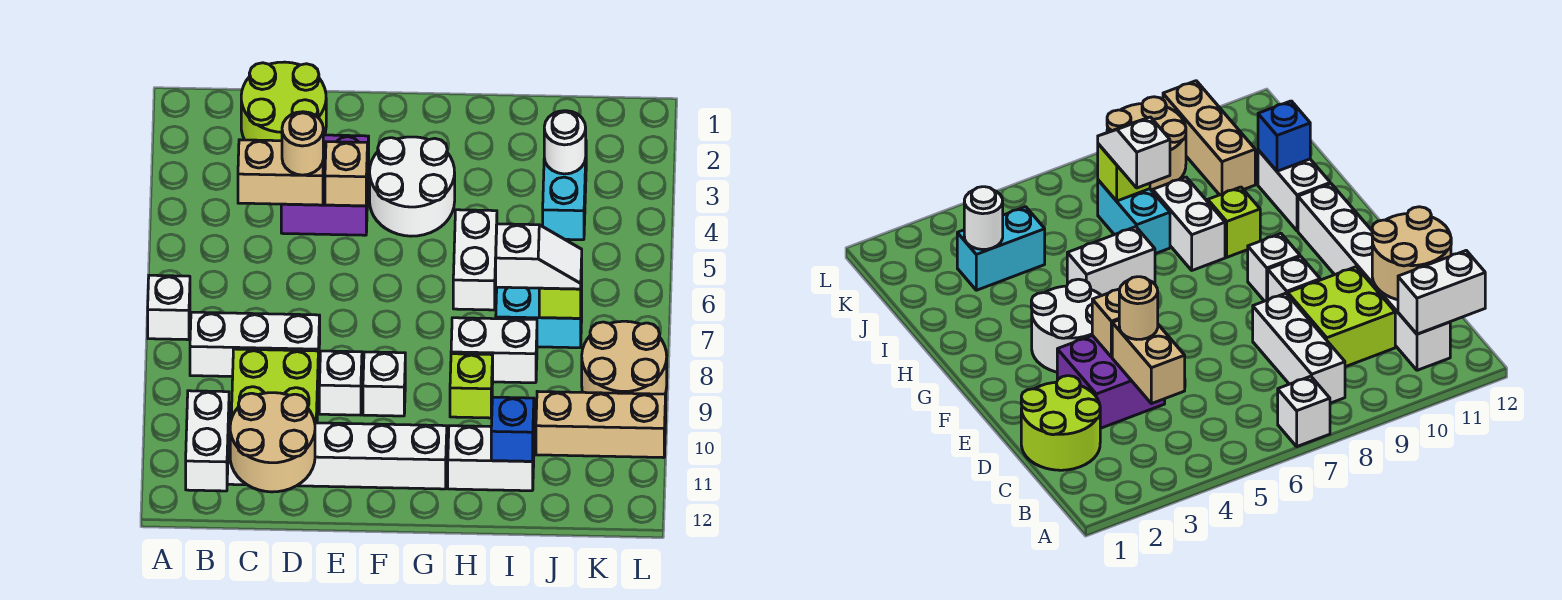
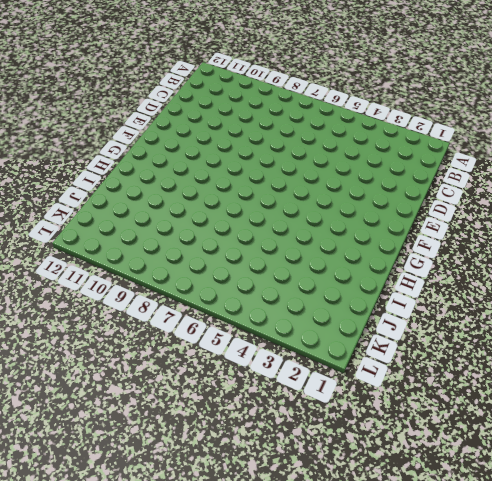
none -> white brick A7 level 1
none -> white brick B8:D8 level 1
none -> white brick B11:G11 level 1

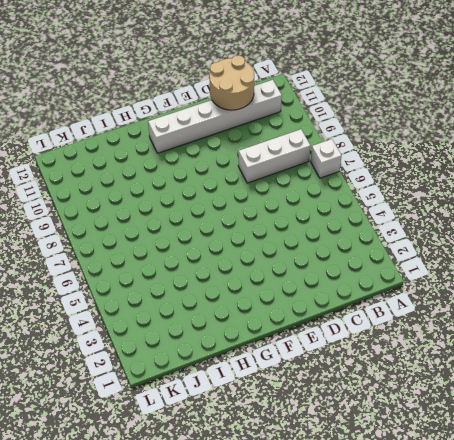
none -> lime round brick C1:D2 level 1
none -> lime brick C9:D10 level 1
none -> purple brick D3:E4 level 1

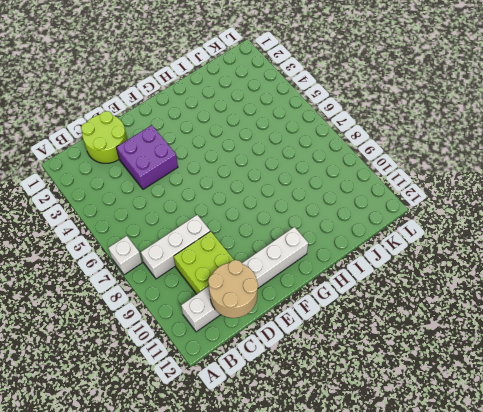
none -> white brick E9 level 1
none -> white round brick F3:G4 level 1
none -> white brick F9 level 1

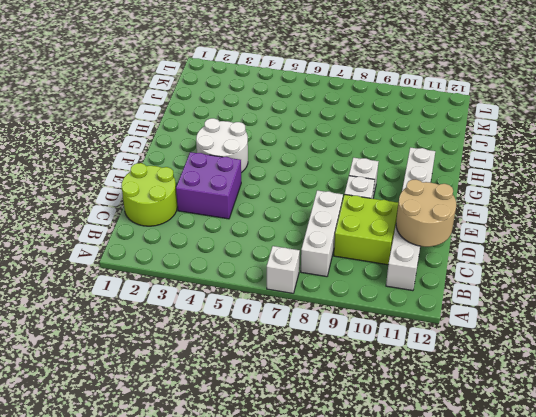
none -> white brick H5:H6 level 1
none -> white brick H8:I8 level 1
none -> lime brick H9 level 1

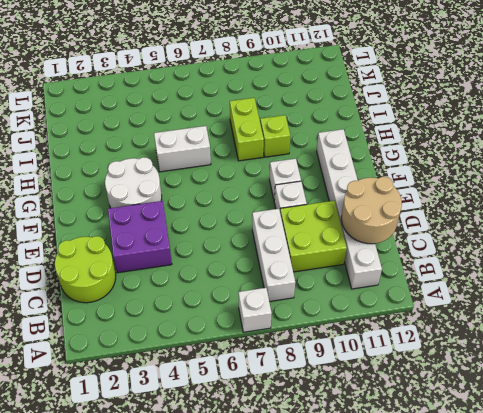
lime brick H8:I8 level 1 -> white brick H8:I8 level 1
none -> white brick H11:I11 level 1
none -> cyan brick I7:J7 level 1
none -> cyan brick J3:J4 level 1

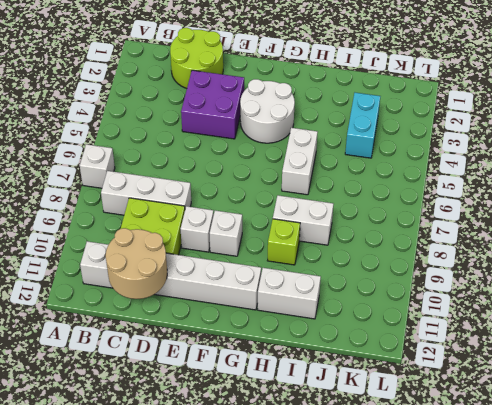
none -> cyan brick I7:J7 level 1
none -> tan brick J10:L10 level 1
none -> tan round brick K8:L9 level 1

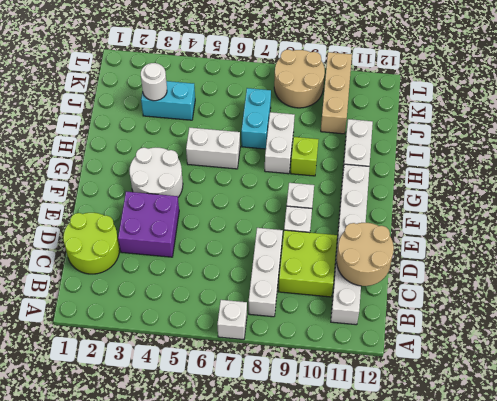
none -> white brick B11:B12 level 2
none -> tan brick C4:D4 level 2
none -> tan brick E4 level 2

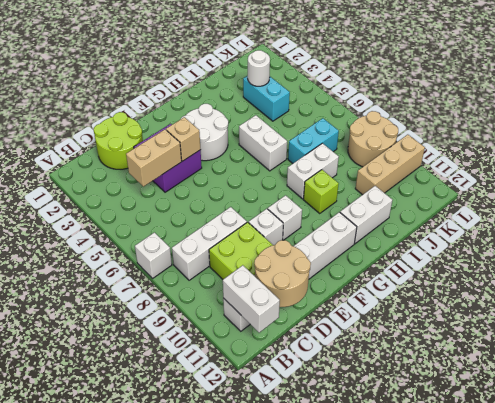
none -> blue brick I11 level 2
none -> lime brick J7 level 2
none -> tan round brick D4 level 3

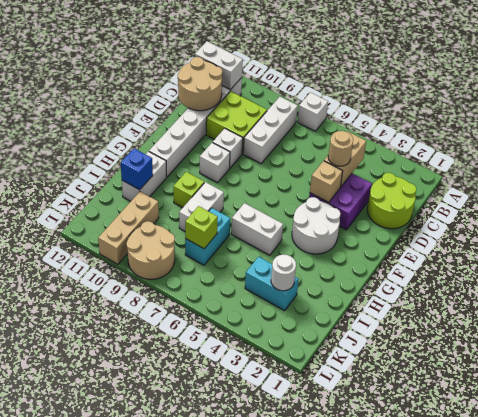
none -> white slope I7:J7 level 3 top I

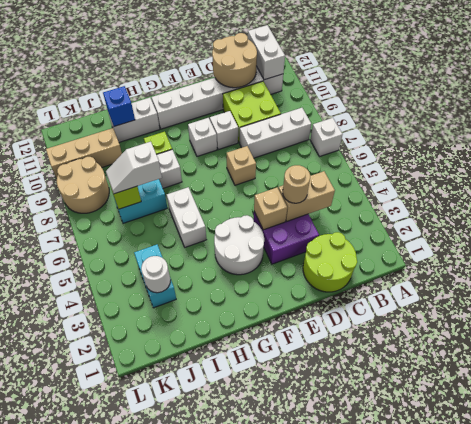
tan brick E7 level 1 -> none

